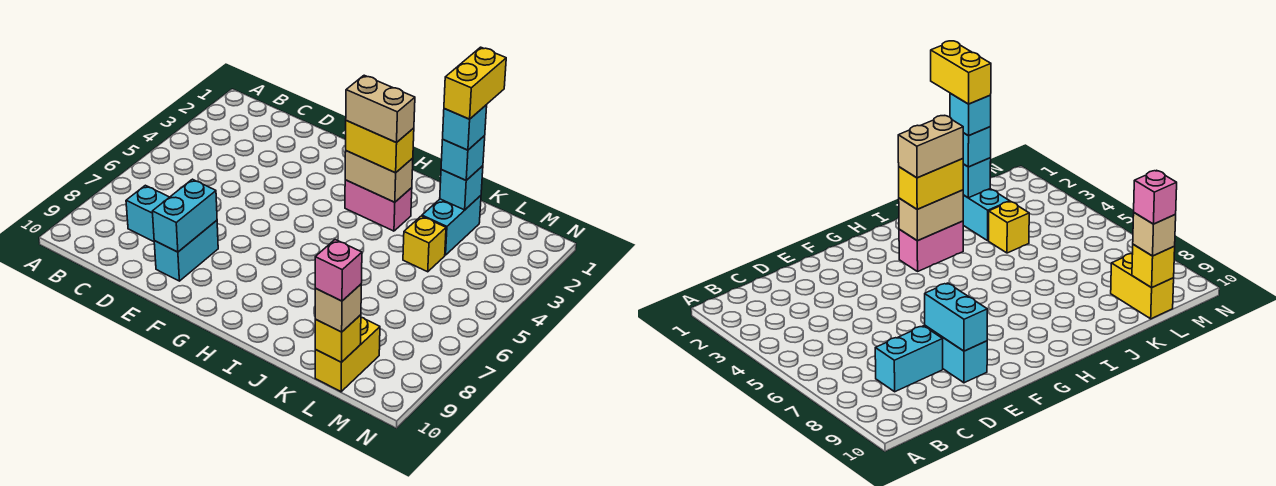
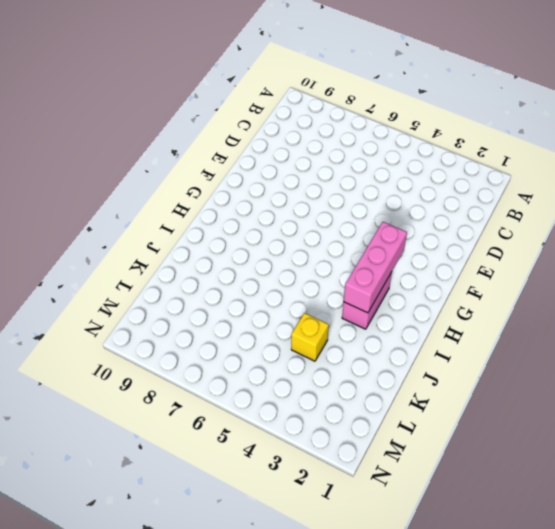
pink brick G3:I3 level 2 -> tan brick H3:I3 level 2
none -> cyan brick C8:D8 level 1
none -> cyan brick E8:E9 level 1
none -> cyan brick K2:K3 level 1

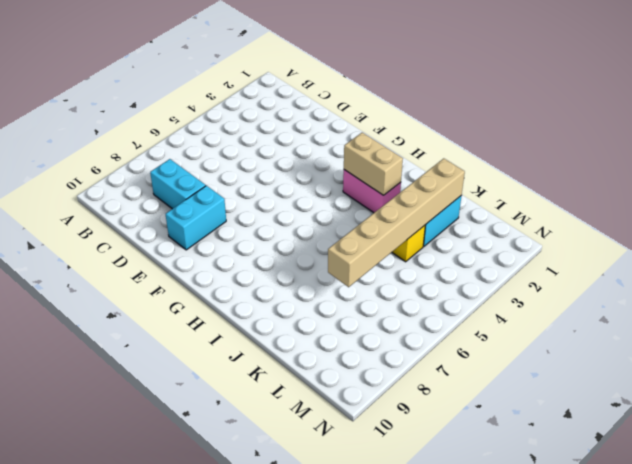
tan brick K2:K7 level 2 -> cyan brick K2 level 2
none -> yellow brick L9:L10 level 1
none -> cyan brick E8:E9 level 2
none -> yellow brick L10 level 2

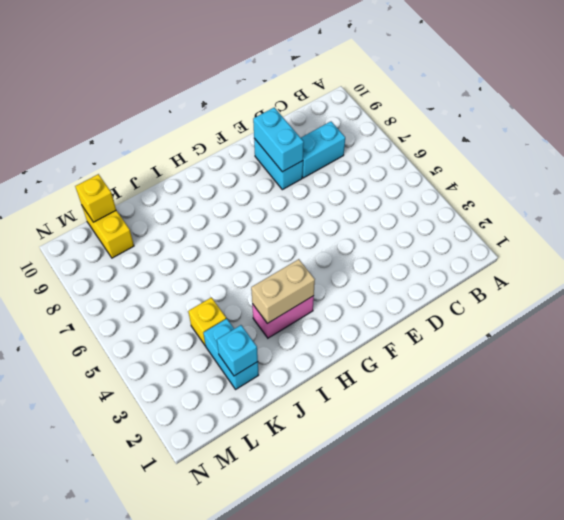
none -> yellow brick H3:I3 level 3
none -> cyan brick K2 level 3
none -> tan brick L10 level 3

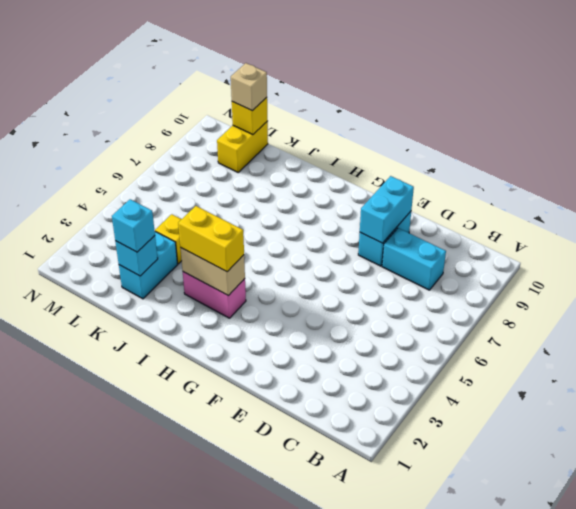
none -> tan brick H3:I3 level 4
none -> cyan brick K2 level 4
none -> pink brick L10 level 4

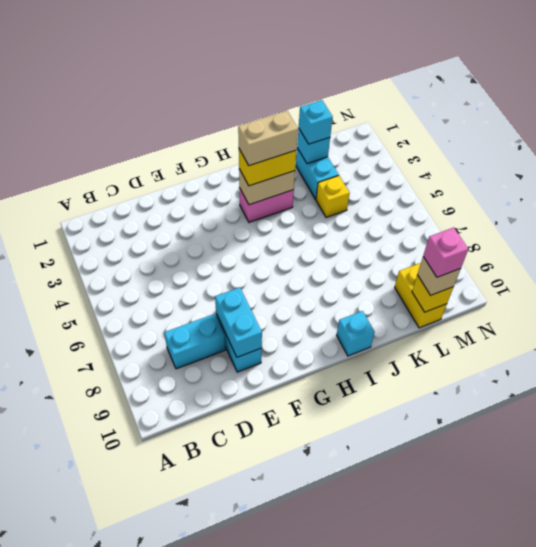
cyan brick I10 level 1 -> cyan brick K2 level 4
none -> yellow brick K1:K2 level 5

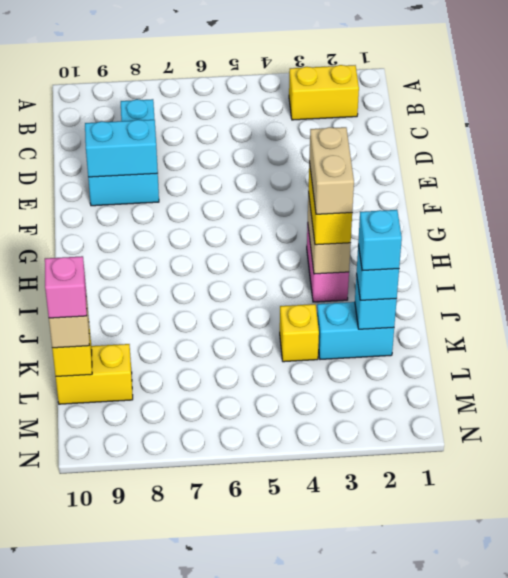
yellow brick B2:B3 level 1 -> yellow brick K1:K2 level 5

